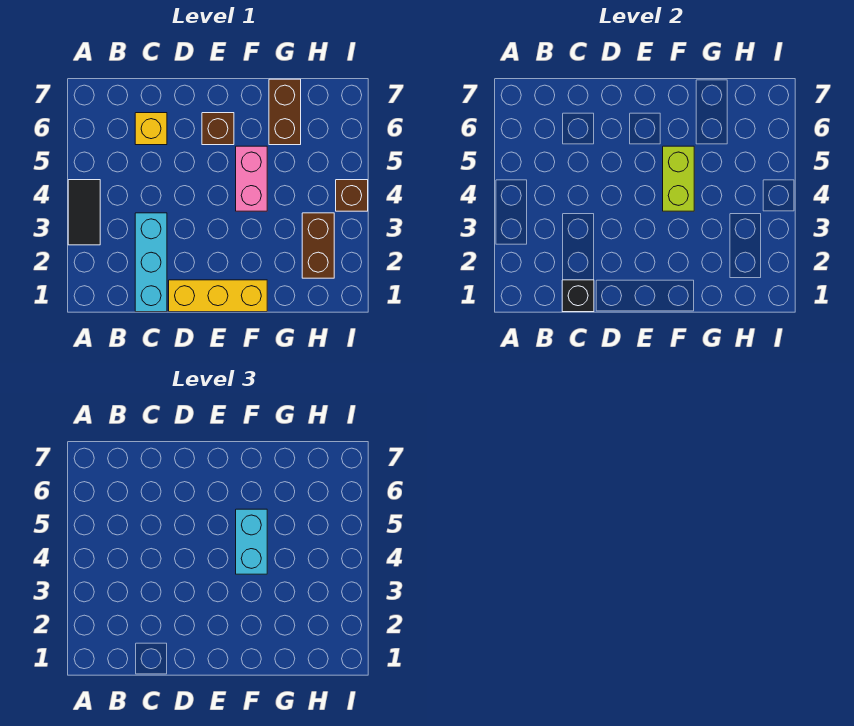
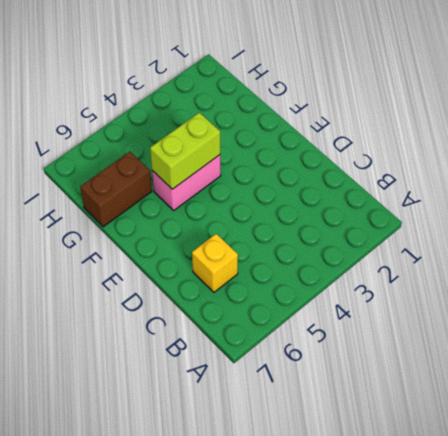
none -> black tile A3:A4 level 1
none -> cyan brick C1:C3 level 1
none -> yellow brick D1:F1 level 1

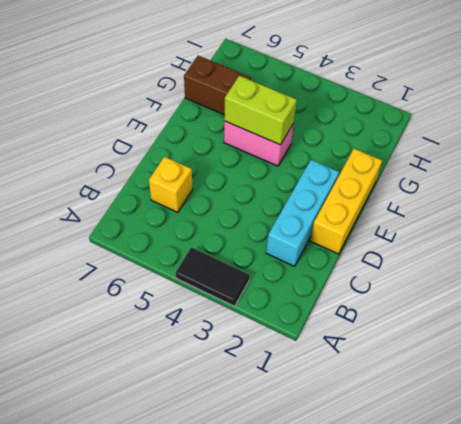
cyan brick C2:E2 level 1 -> cyan brick C1:C3 level 1
none -> brown brick E6 level 1
none -> brown brick H2:H3 level 1
none -> brown brick I4 level 1

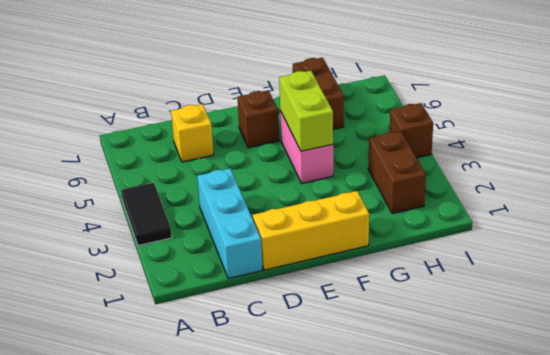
none -> black brick C1 level 2
none -> cyan brick F4:F5 level 3

